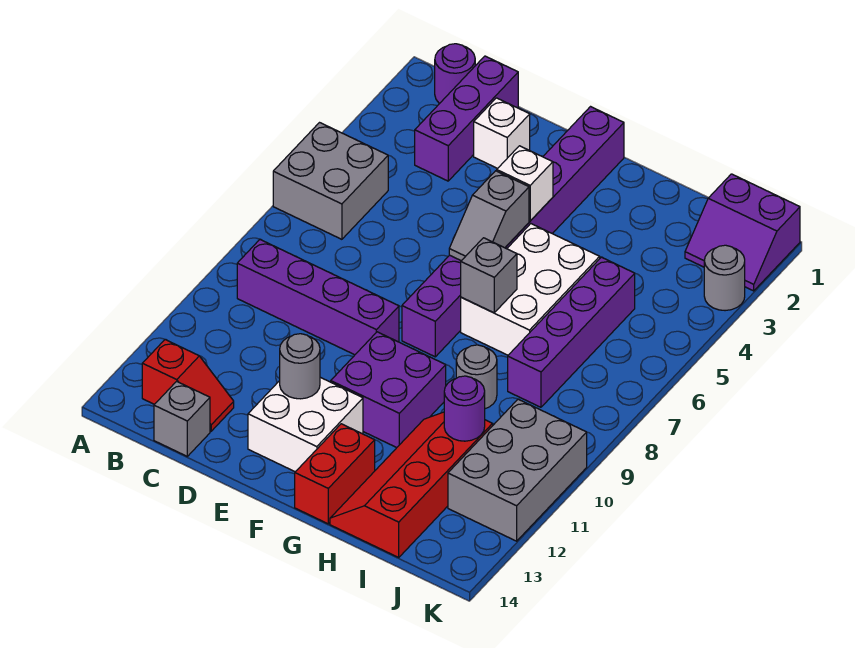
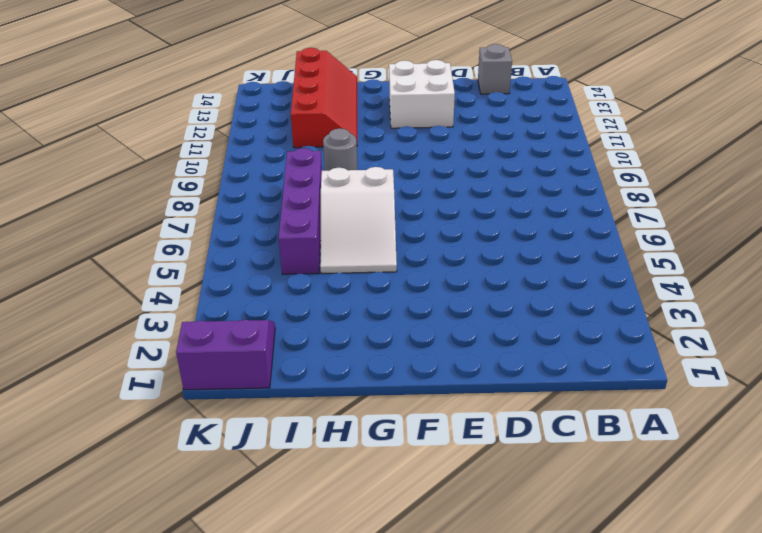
white slope G5:H7 level 1 top 7 -> white brick G5:H7 level 1
none -> grey brick A5:B6 level 1
none -> purple round brick B1 level 1
none -> purple brick B9:E9 level 1

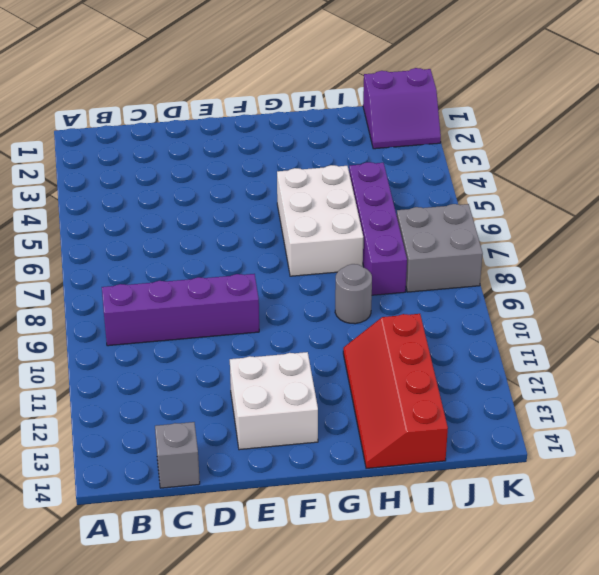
grey brick J7:K8 level 1 -> grey brick A5:B6 level 1
none -> purple round brick B1 level 1
none -> red slope B13:C13 level 1 top B
none -> purple brick C1:C3 level 1

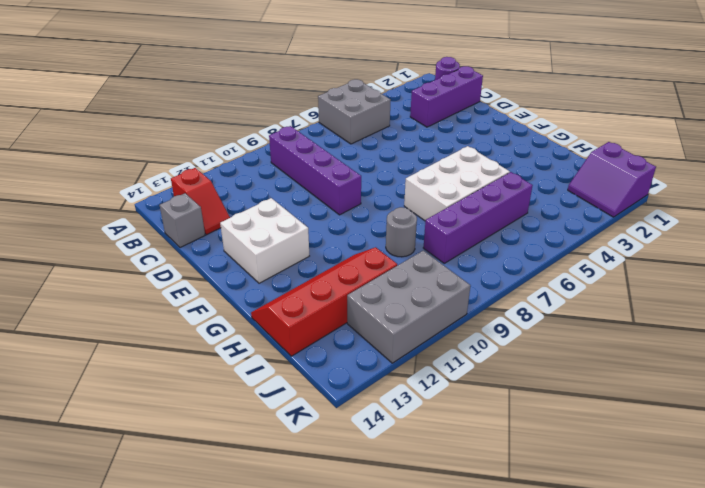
none -> white brick D2 level 1
none -> purple brick F1:F8 level 1
none -> purple brick F10:G11 level 1

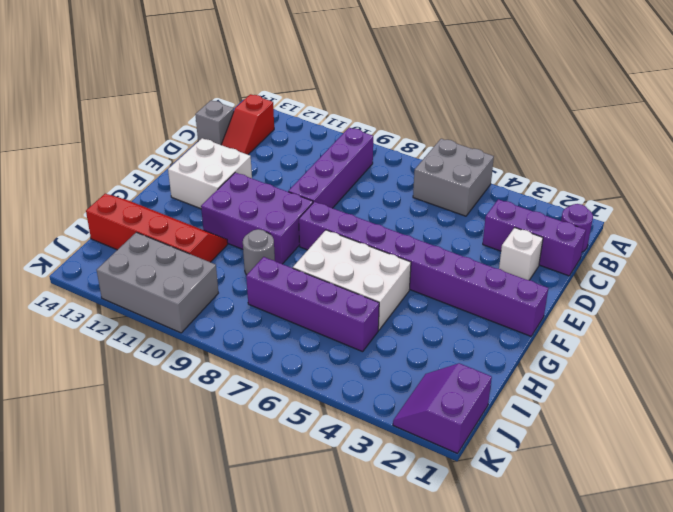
purple brick F9:G11 level 1 -> purple brick F10:G11 level 1
none -> red brick G13:G14 level 1
none -> grey round brick K3 level 1
none -> grey round brick E12 level 2

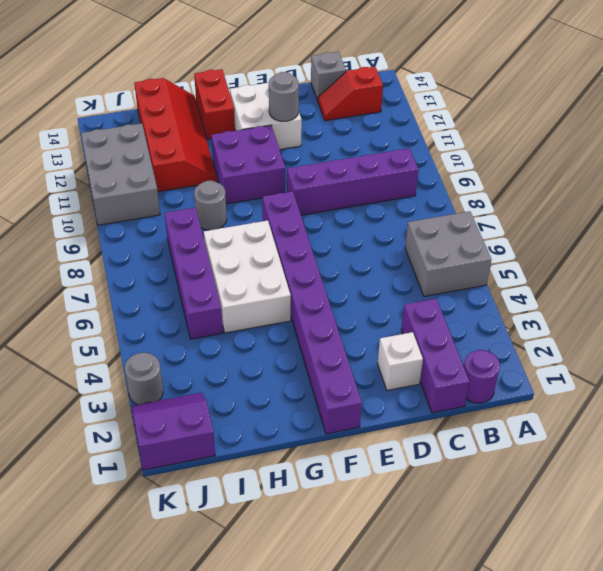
none -> white brick F4 level 2
none -> grey slope F5:F6 level 2 top 5
none -> grey brick G7 level 2

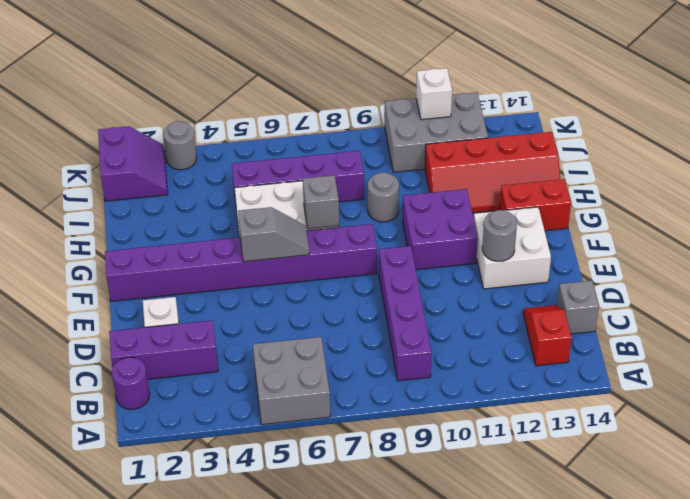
white brick K11 level 2 -> white brick F4 level 2
none -> purple round brick I11 level 2

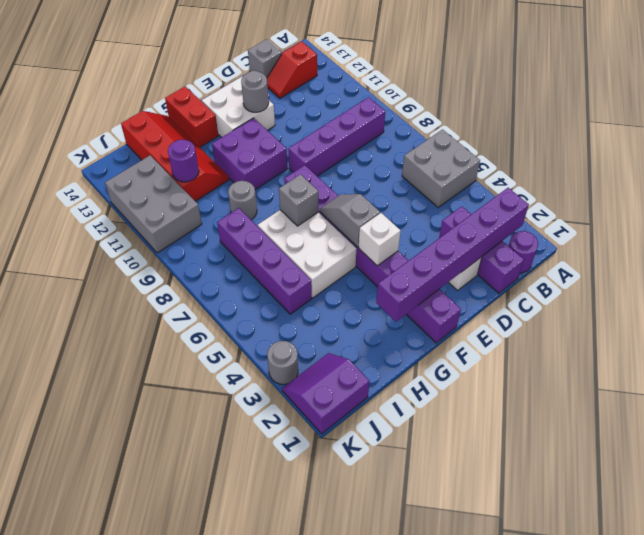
purple brick B2:G2 level 2 -> none

